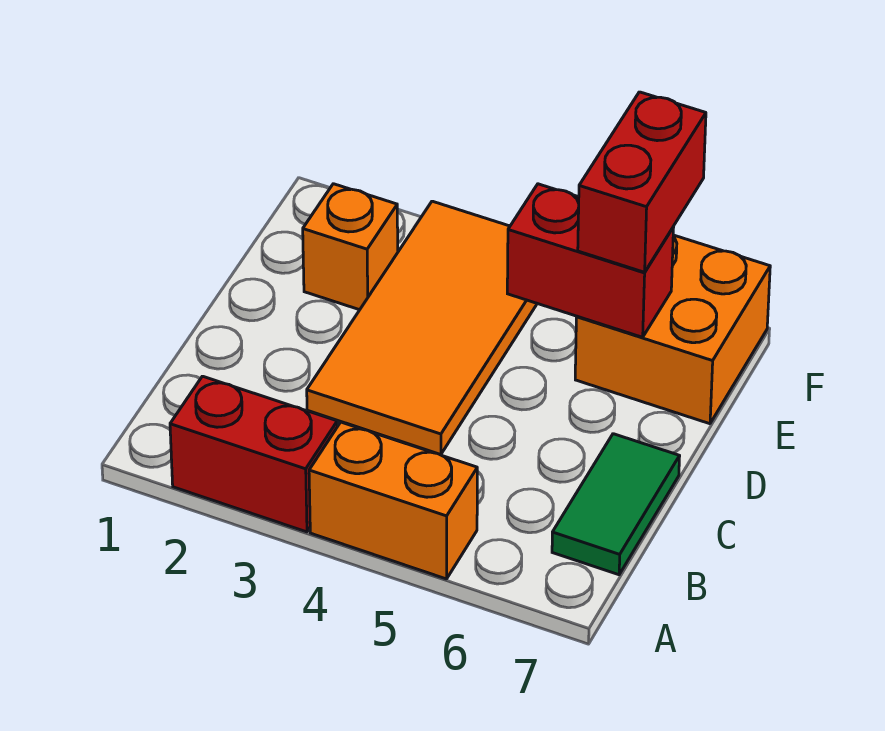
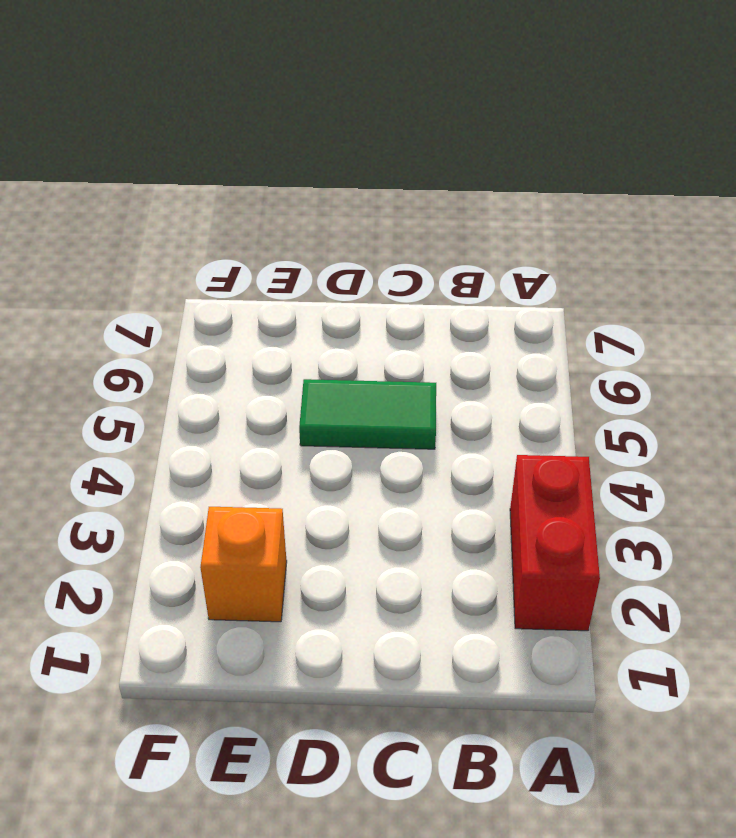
green tile C5:D5 level 1 -> green tile B7:C7 level 1
none -> orange brick A4:A5 level 1
none -> orange tile C3:F4 level 1

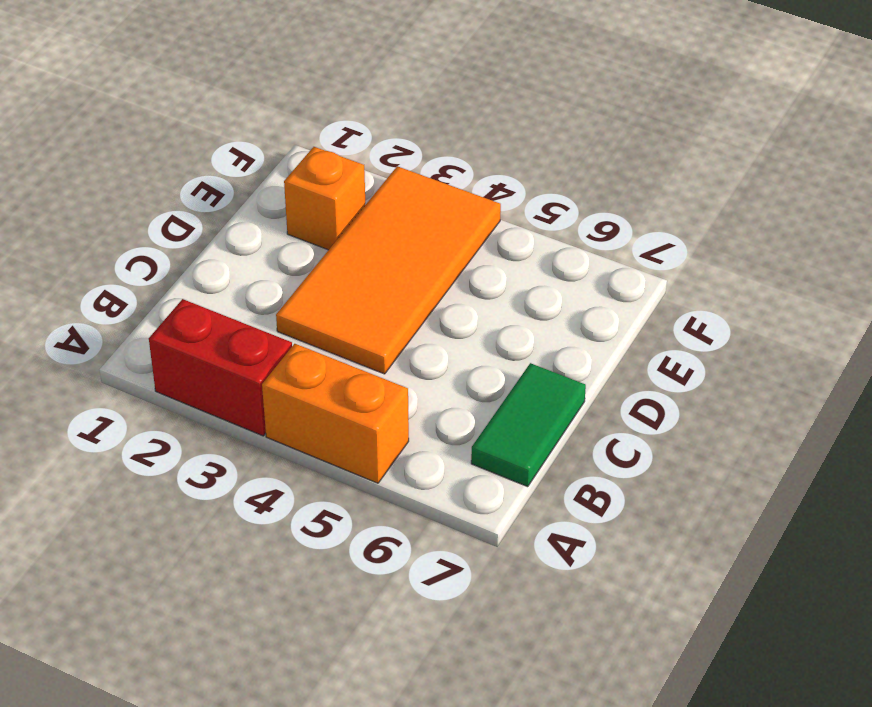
none -> orange brick E6:F7 level 1
none -> red brick E5:E6 level 2

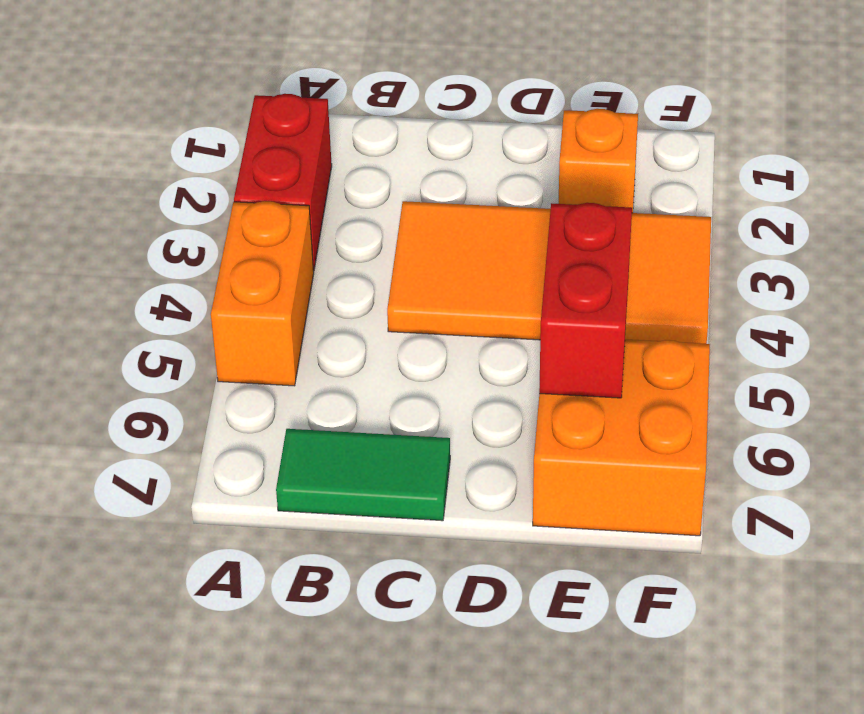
none -> red brick E6:F6 level 3

